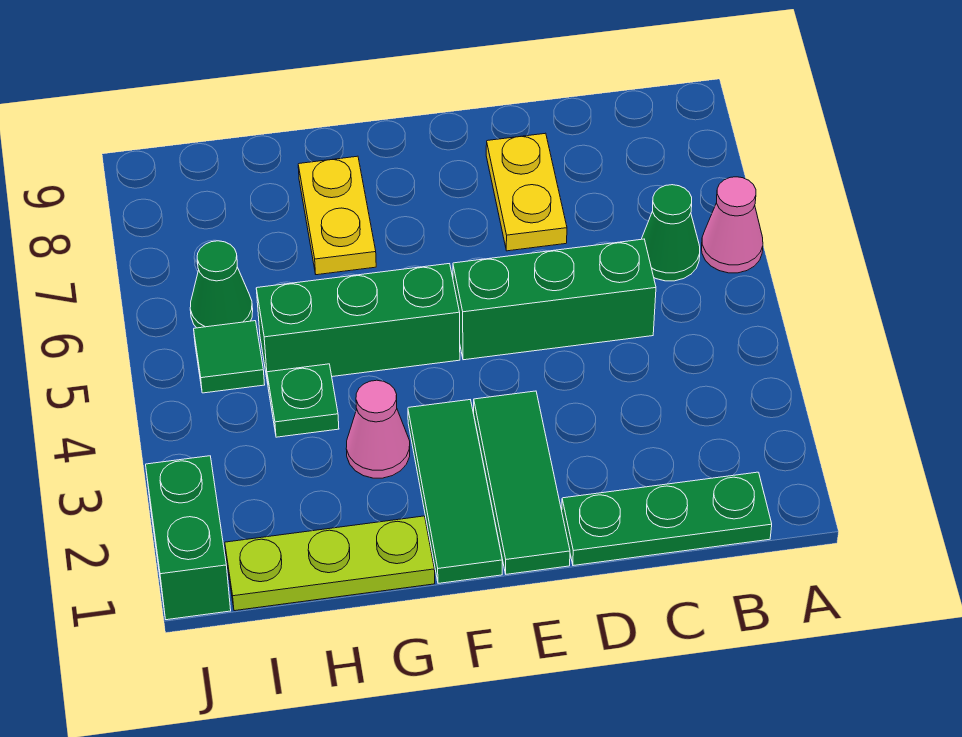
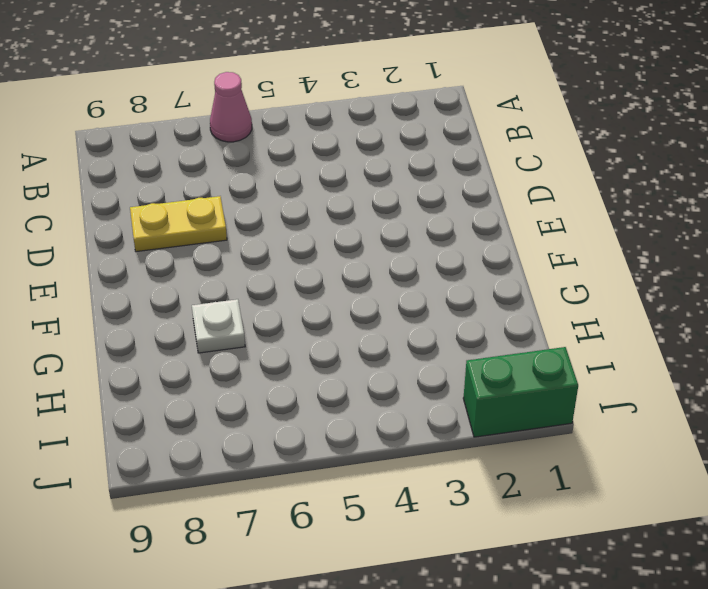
white plate G7 level 1 -> yellow plate G7:G8 level 1
none -> green plate B1:D1 level 1
none -> green cone B6 level 1
none -> green brick C5:E5 level 1

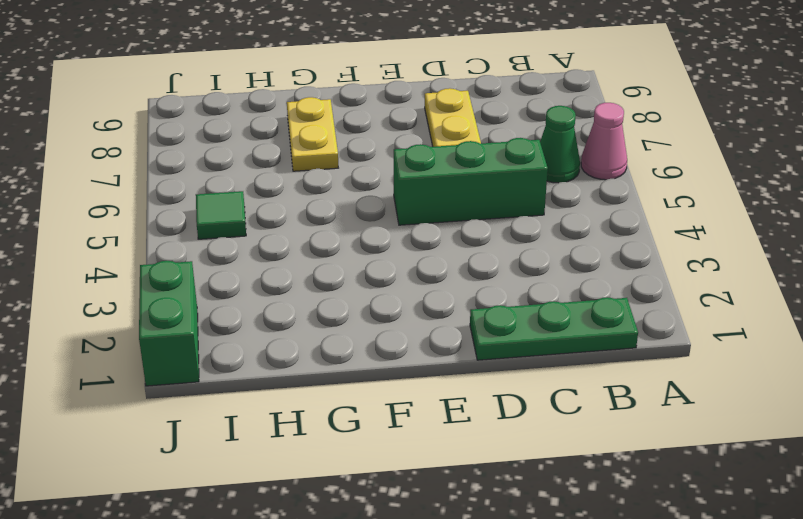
none -> green tile E1:E3 level 1
none -> green tile F1:F3 level 1
none -> green brick F5:H5 level 1

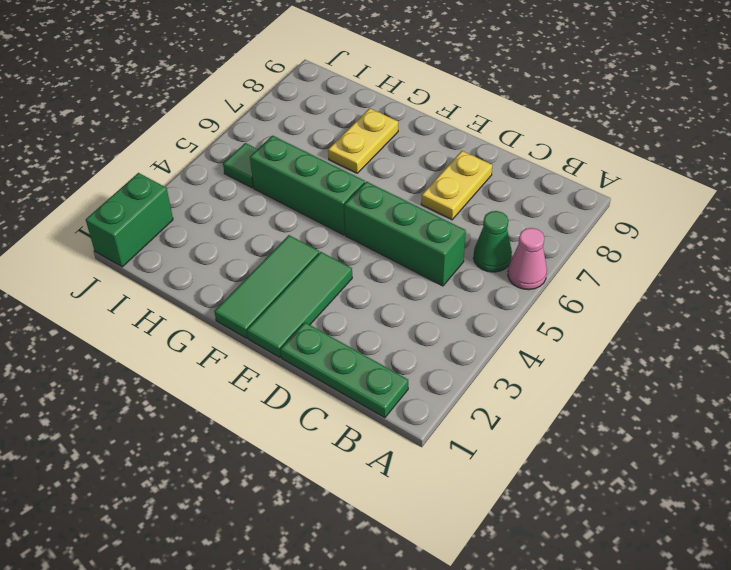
none -> lime plate G1:I1 level 1
none -> pink cone G3 level 1
none -> green plate H4 level 1

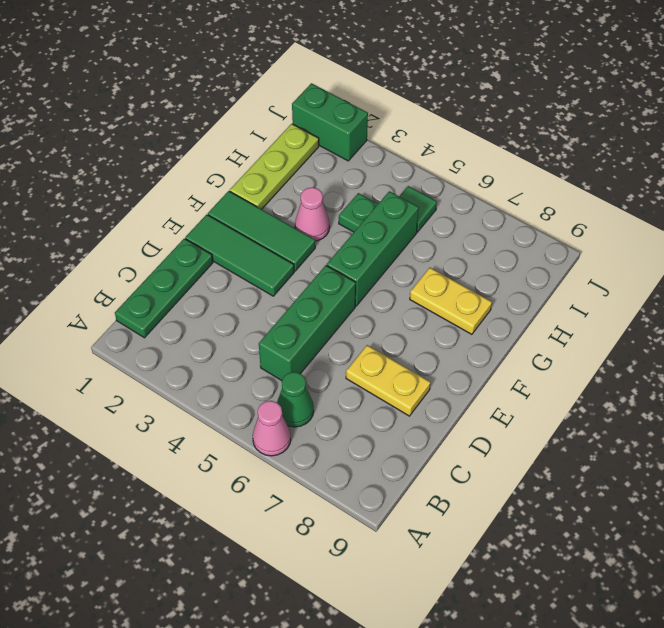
none -> green cone I6 level 1

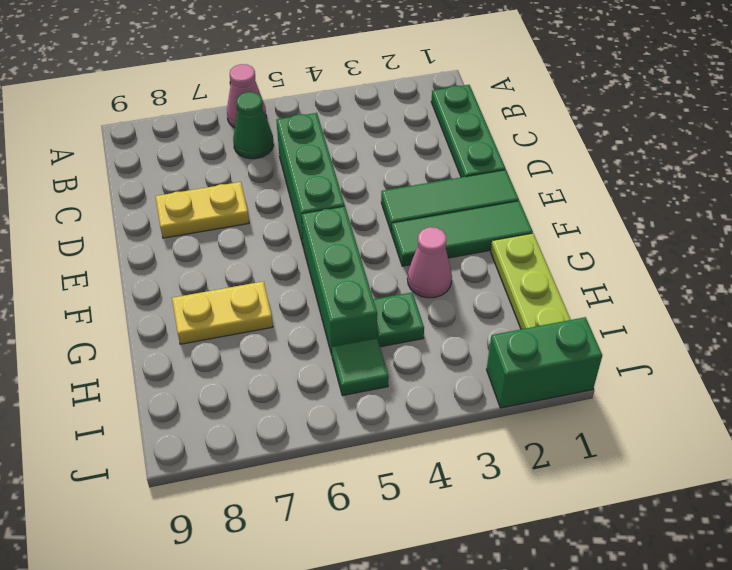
none -> green cone I6 level 1

